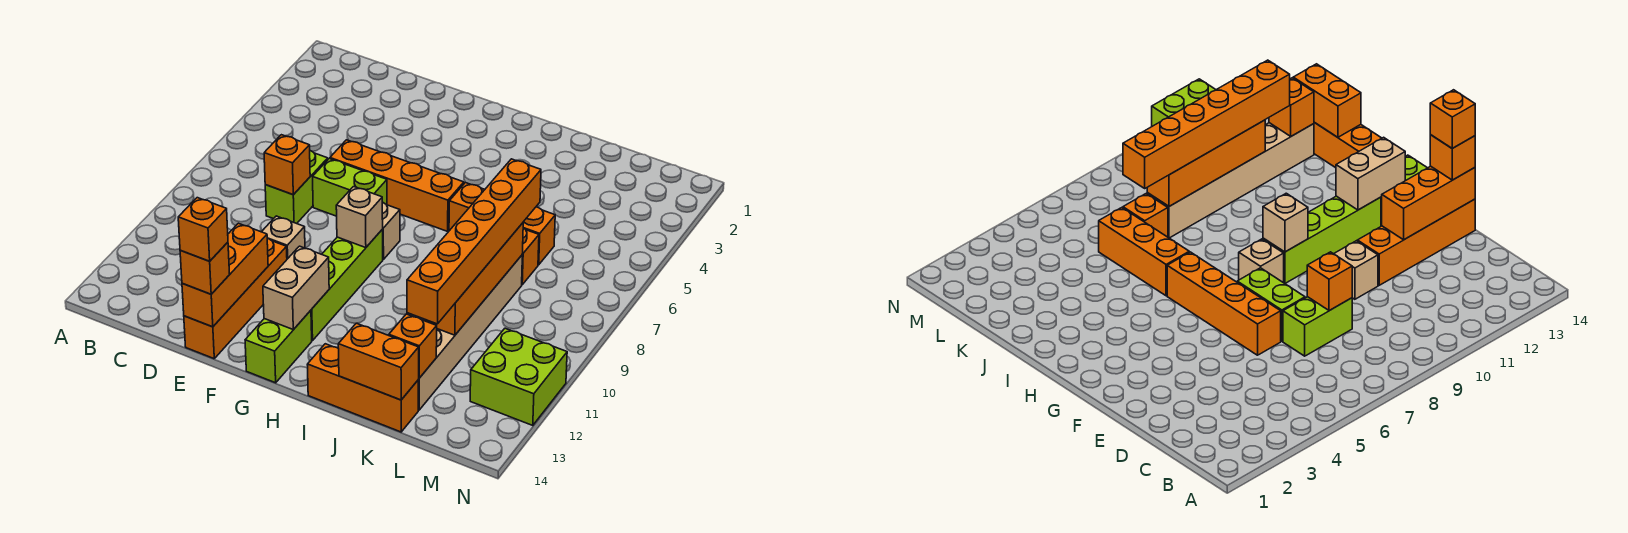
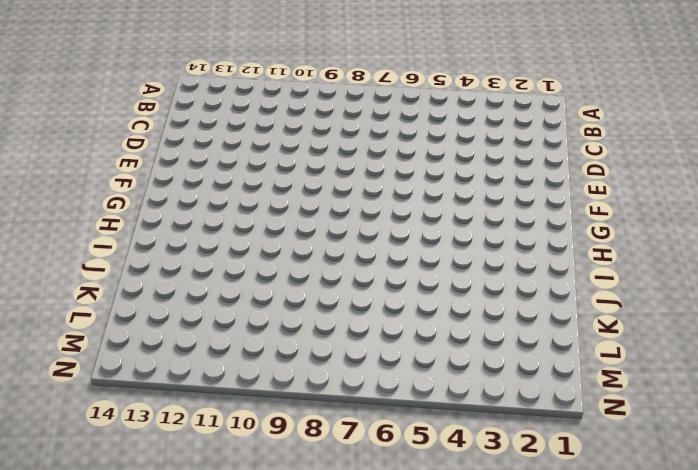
none -> lime brick D7:D8 level 1
none -> orange brick E6:H6 level 1
none -> lime brick E7:F7 level 1

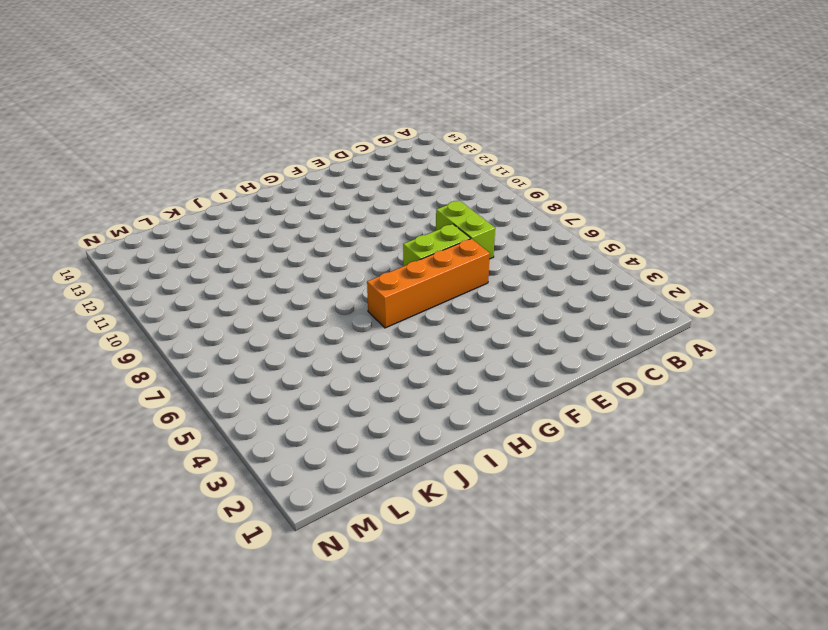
none -> tan brick E10 level 1
none -> orange brick E11:E14 level 1
none -> tan brick G8 level 1

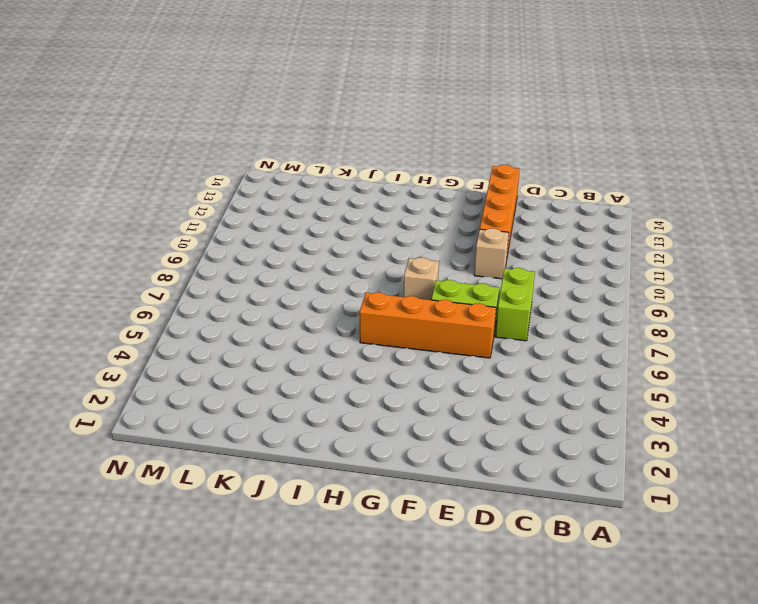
none -> lime brick G9:G12 level 1
none -> lime brick G13:G14 level 1
none -> orange brick I6:K6 level 1

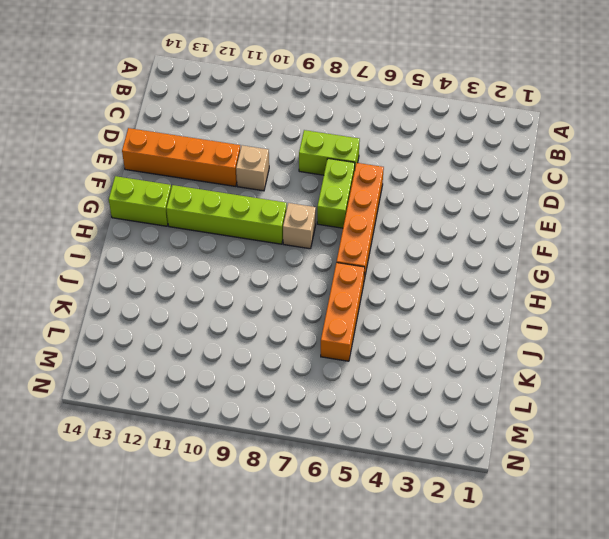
none -> orange brick I14:K14 level 1
none -> orange brick K7 level 1
none -> tan brick K8:K13 level 1

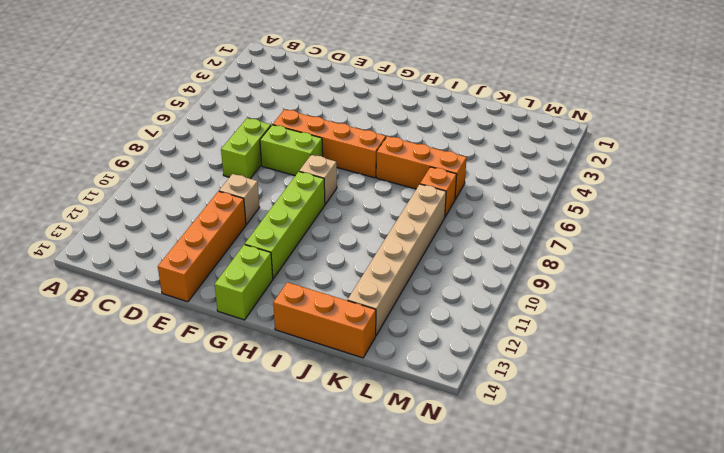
none -> lime brick M11:N12 level 1
none -> orange brick D8 level 2
none -> orange brick E12:E14 level 2

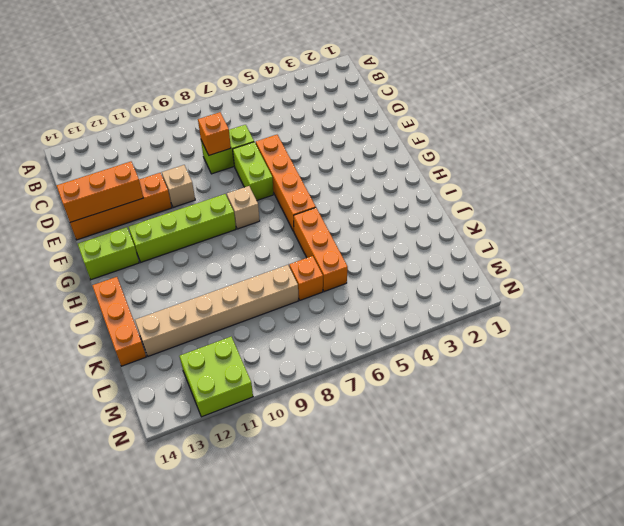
none -> tan brick G9 level 2
none -> tan brick G12:G13 level 2
none -> orange brick J14:K14 level 2

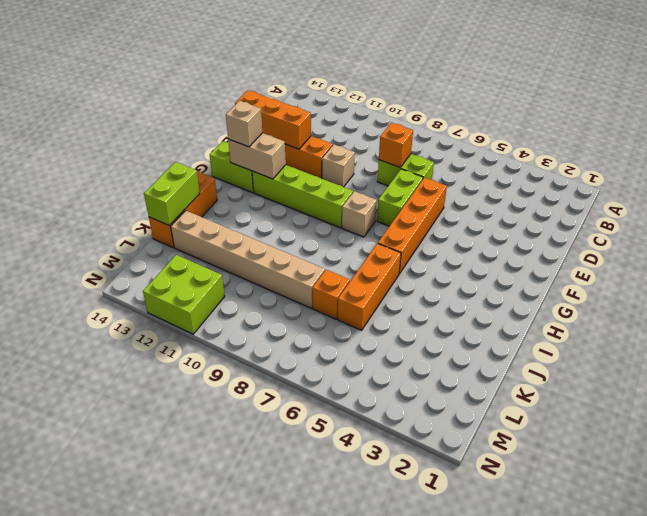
tan brick G13 level 3 -> tan brick G9 level 2
lime brick J14:K14 level 2 -> orange brick J14:K14 level 2
none -> orange brick K8:K11 level 2
none -> orange brick K13 level 2
none -> orange brick E14 level 3

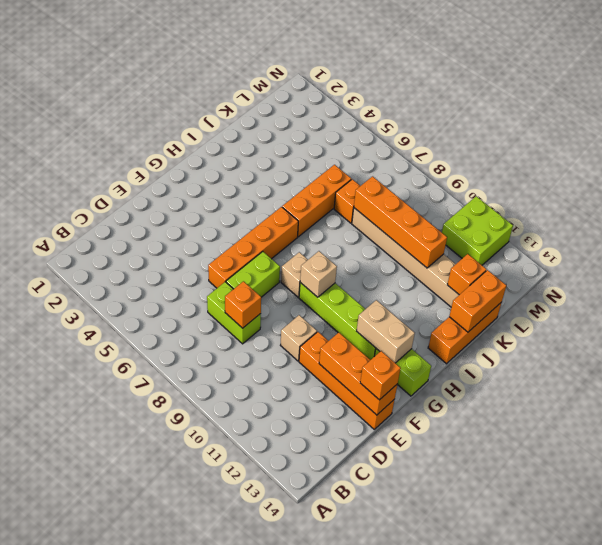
none -> orange brick K7:K12 level 3
none -> orange brick E14 level 4

